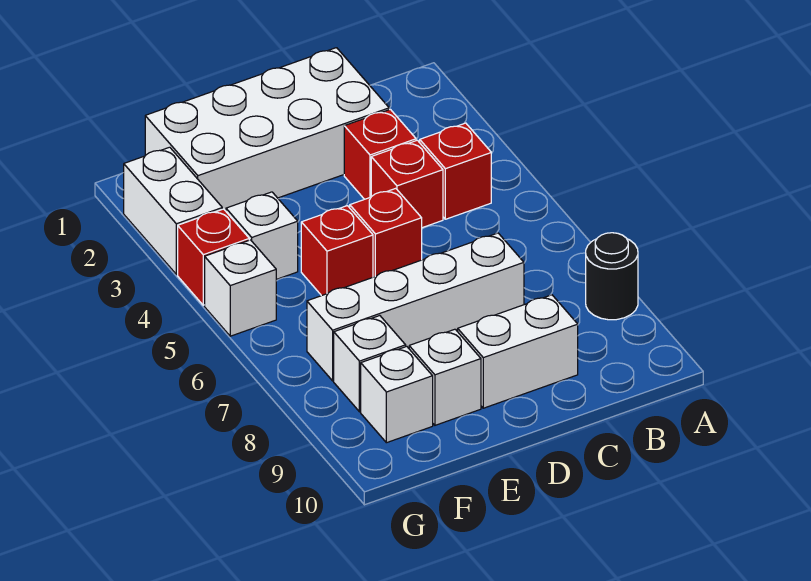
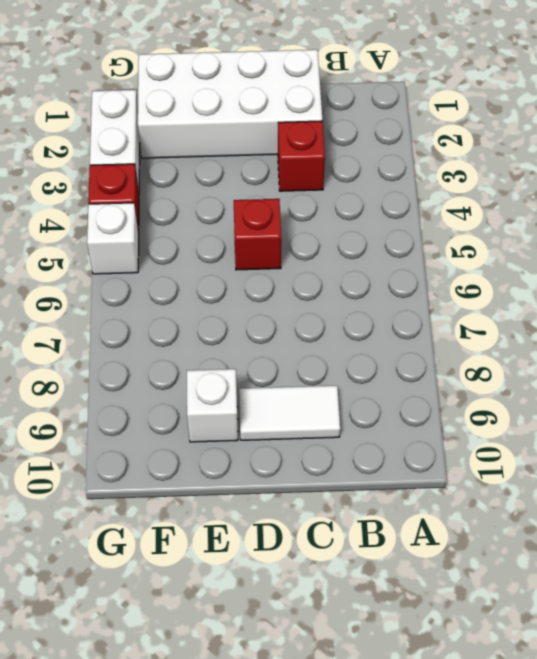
white tile C9:D9 level 1 -> white brick C9:D9 level 1
none -> black round brick A8 level 1
none -> red brick B4 level 1
none -> red brick C4 level 1

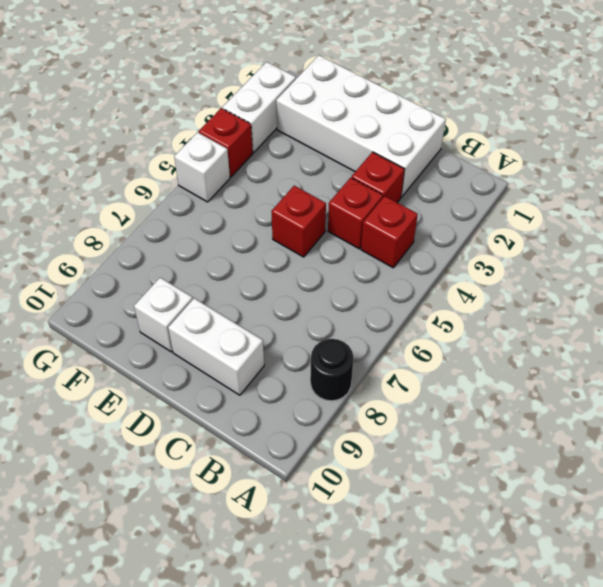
none -> white brick C7:F7 level 1
none -> red brick E5 level 1
none -> white brick F4 level 1

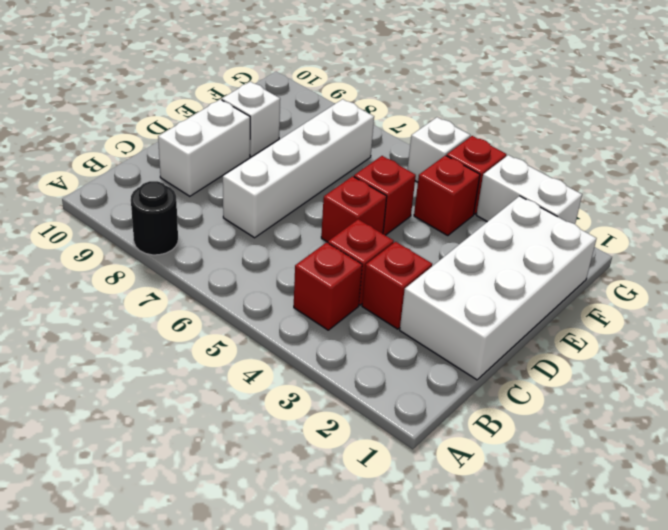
red brick F4 level 1 -> white brick F4 level 1
none -> white brick F8 level 1
none -> white brick F9 level 1

